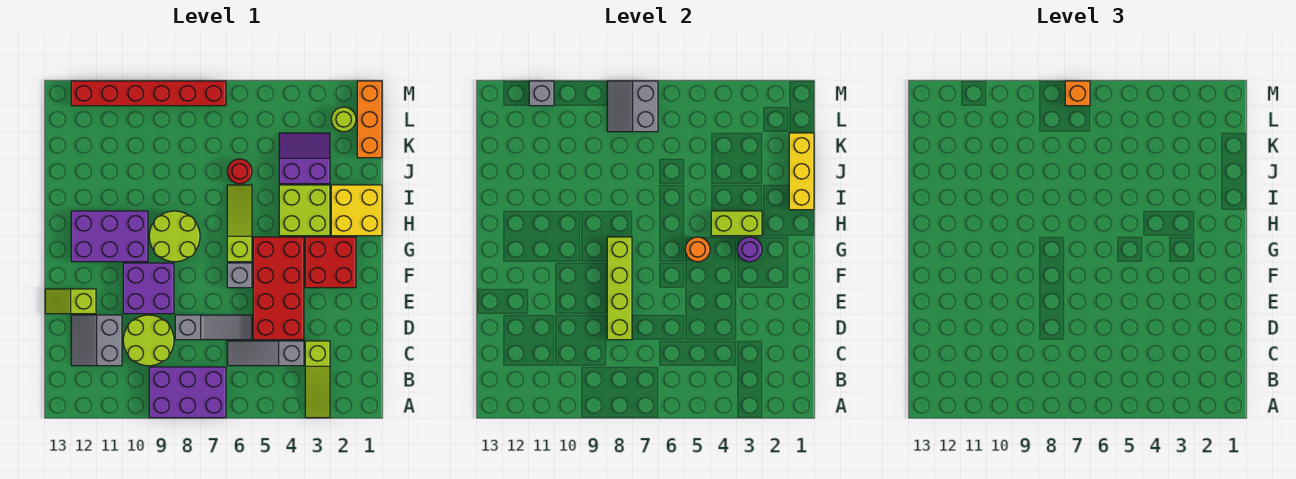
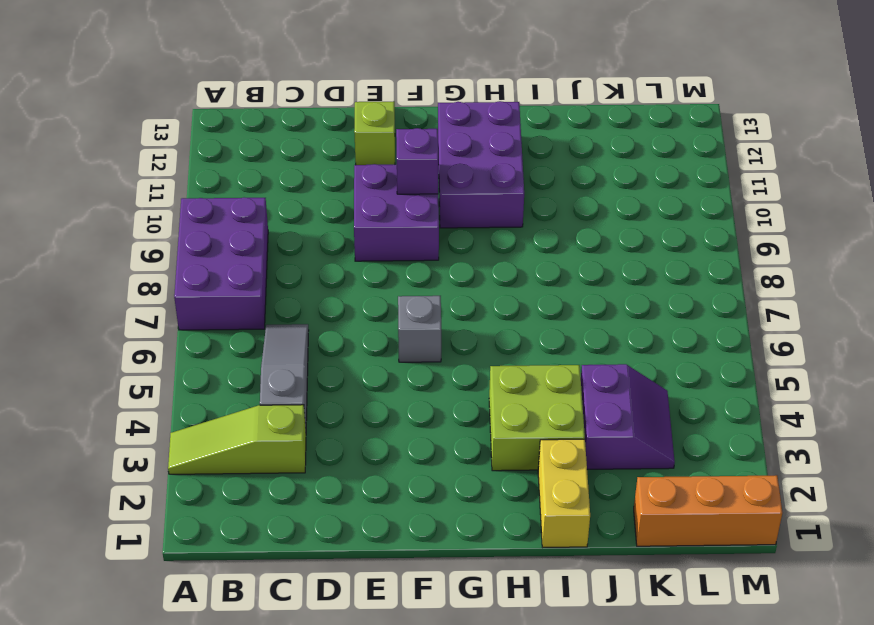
purple brick F10 level 2 -> none
yellow brick I1:I2 level 1 -> yellow brick H1:I2 level 1
none -> lime round brick C9:D10 level 1
none -> grey slope C11:D12 level 1 top 11
none -> red brick D4:G5 level 1

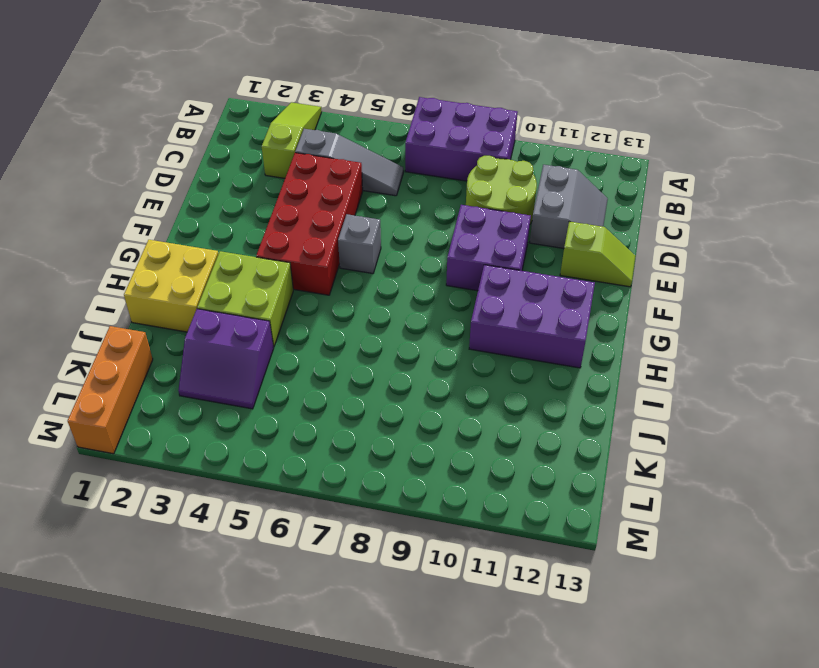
none -> grey slope D6:D8 level 1 top 8
none -> red brick F2:G3 level 1
none -> lime slope G6:I6 level 1 top G

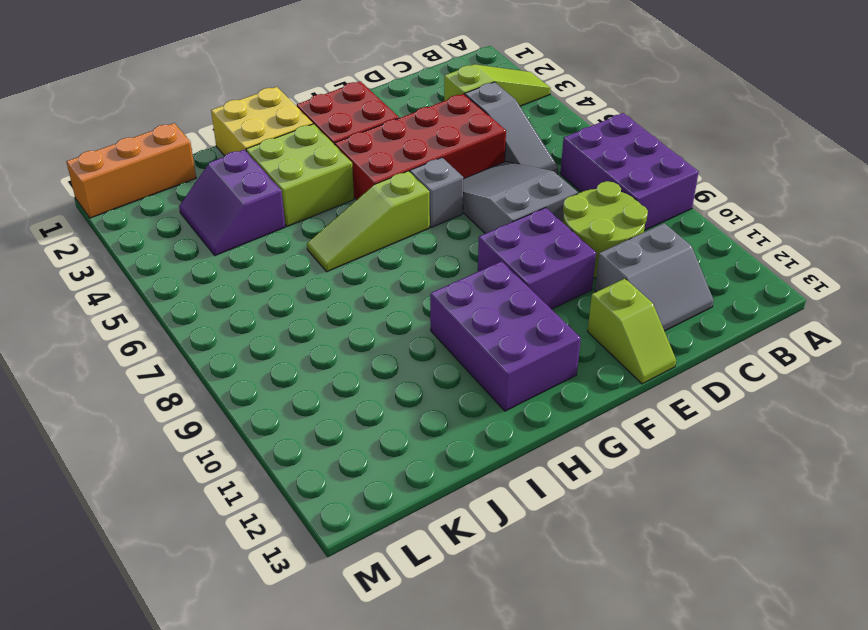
grey slope D6:E8 level 1 top 8 -> grey slope D6:D8 level 1 top 8
none -> lime round brick G8:H9 level 1
none -> red round brick J6 level 1
none -> lime round brick L2 level 1

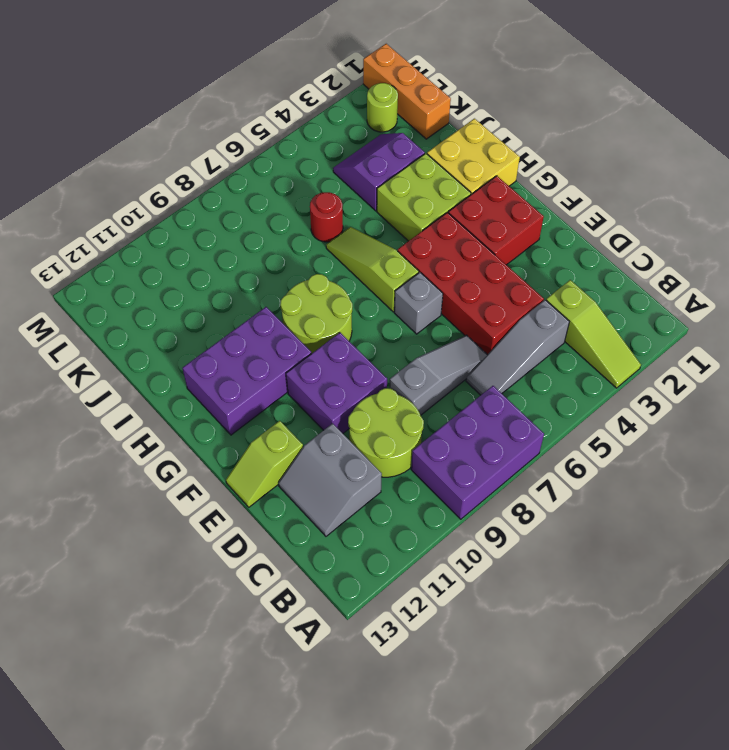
none -> red brick M7:M12 level 1
none -> lime brick D8:G8 level 2
none -> purple round brick G3 level 2

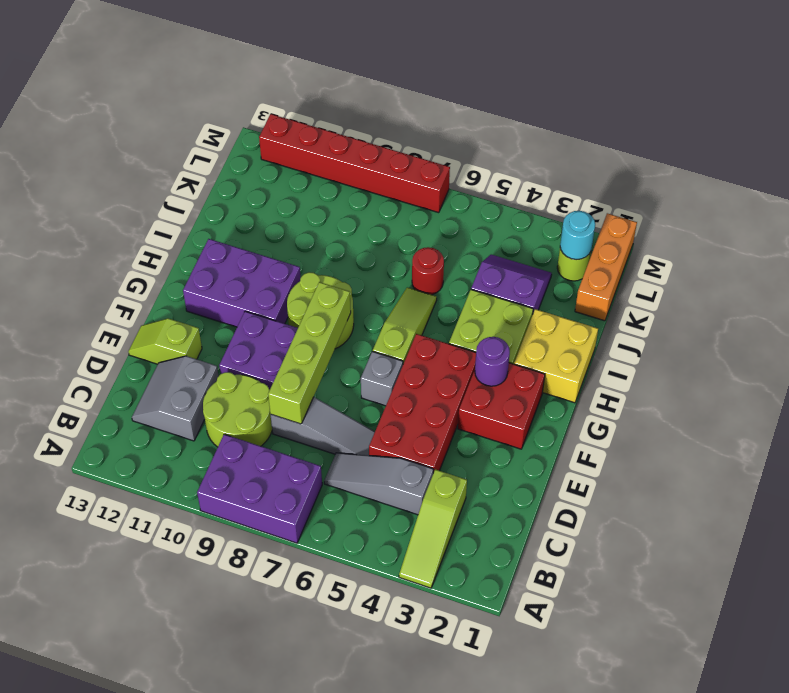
cyan round brick L2 level 2 -> none
none -> orange round brick G5 level 2
none -> lime brick H3:H4 level 2
none -> yellow brick I1:K1 level 2

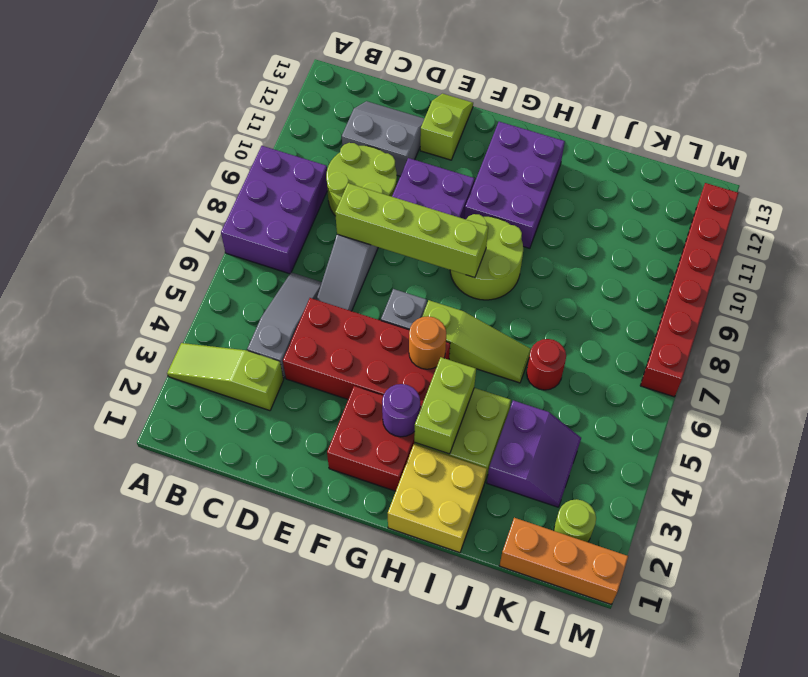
none -> yellow brick I1:K1 level 2
none -> grey slope L7:M8 level 2 top 7
none -> grey brick M11 level 2

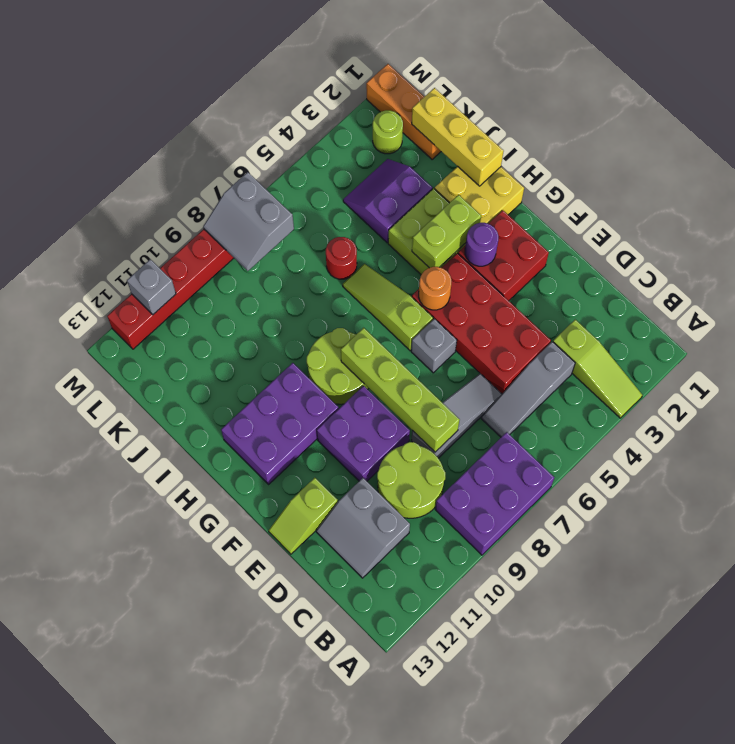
none -> orange brick M7 level 3

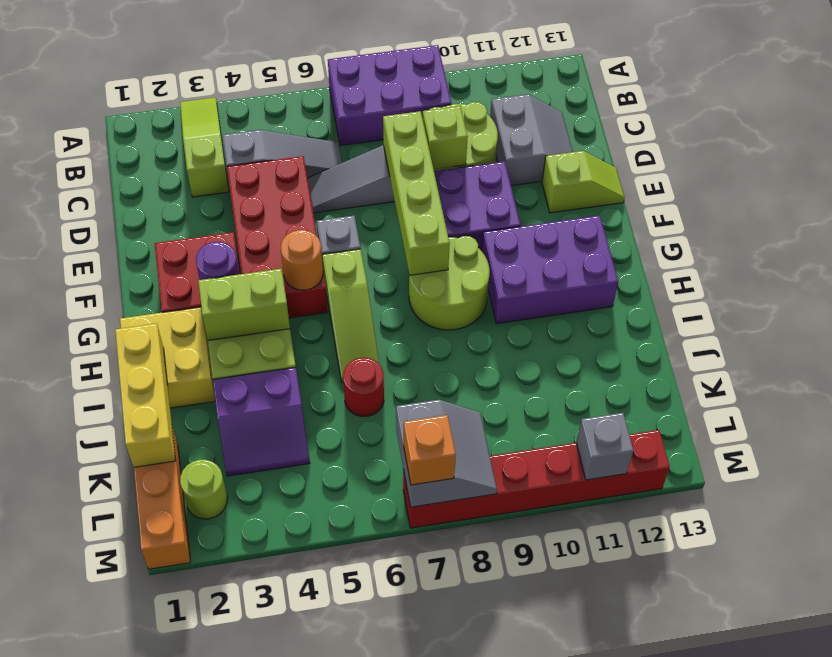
lime brick D9 level 2 -> none

